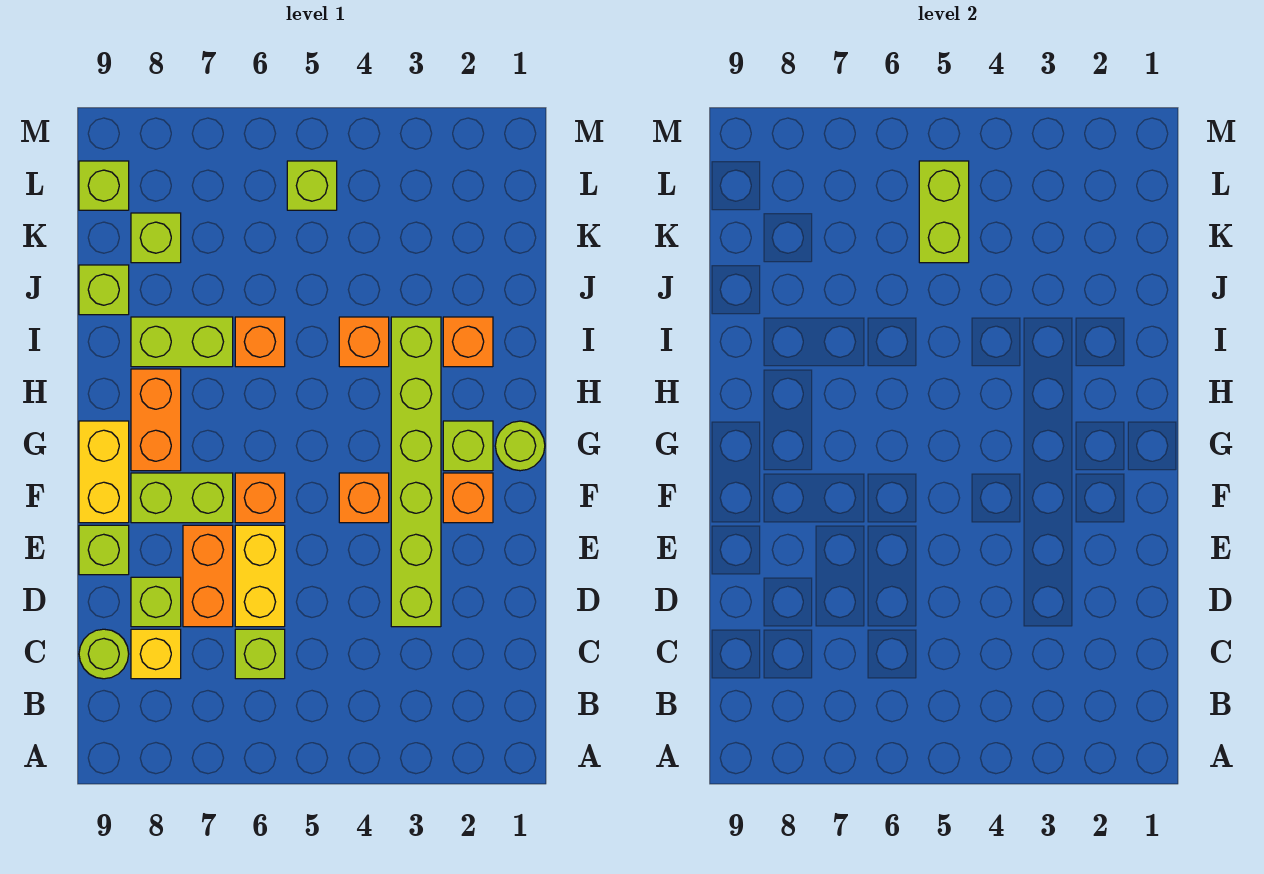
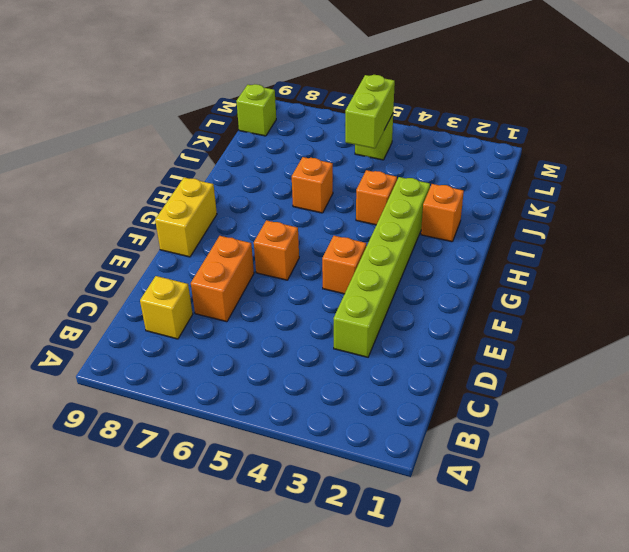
none -> lime brick C6 level 1
none -> lime round brick C9 level 1
none -> yellow brick D6:E6 level 1

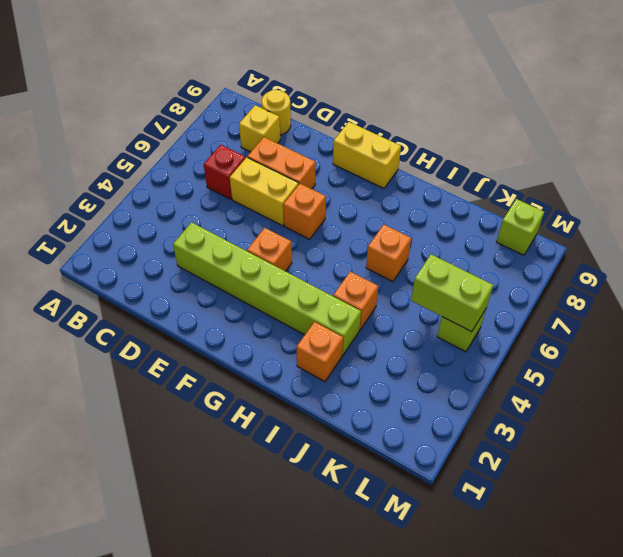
red brick C6 level 1 -> lime brick C6 level 1
yellow round brick C9 level 1 -> lime round brick C9 level 1
none -> lime brick D8 level 1
none -> lime brick E9 level 1
none -> orange brick F2 level 1

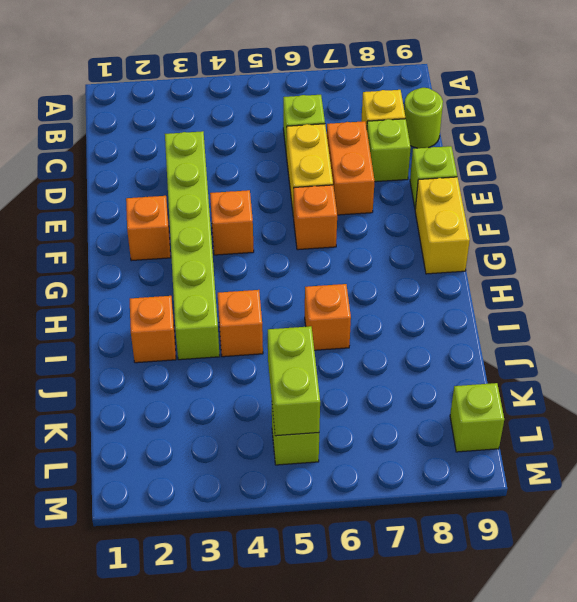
none -> lime brick F7:F8 level 1
none -> lime round brick G1 level 1
none -> lime brick G2 level 1

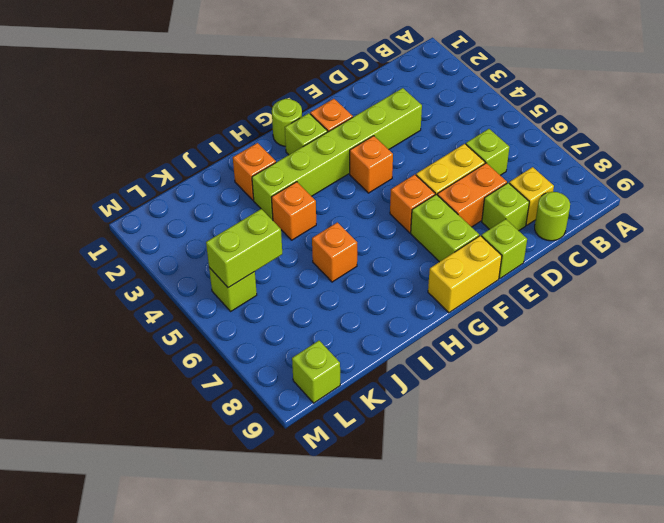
none -> orange brick G8:H8 level 1
none -> lime brick I7:I8 level 1
none -> lime brick J9 level 1

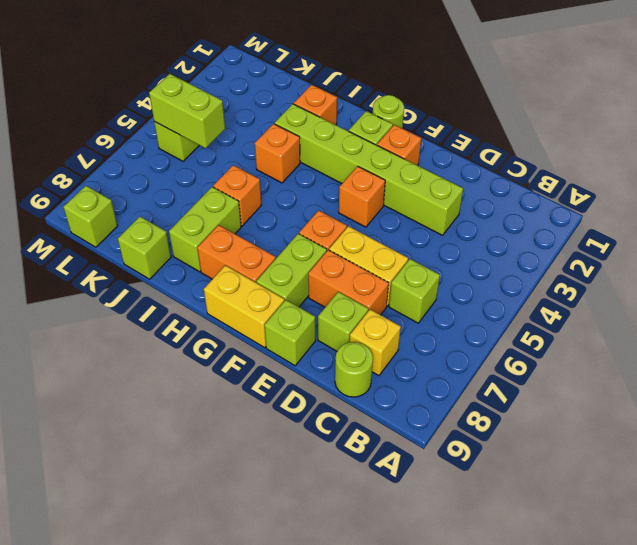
none -> lime brick K8 level 1

